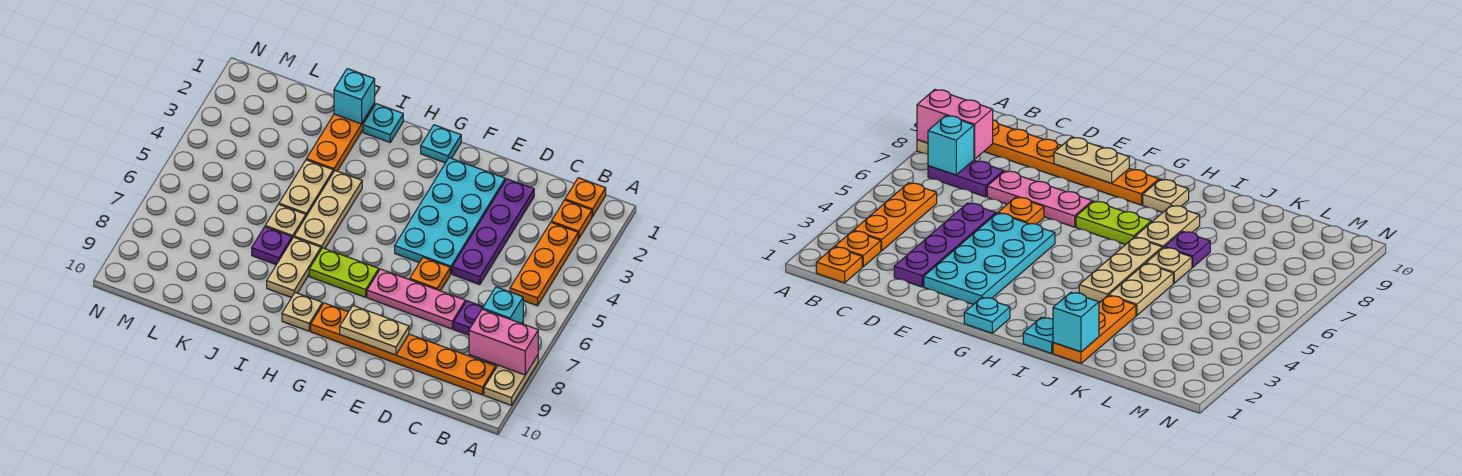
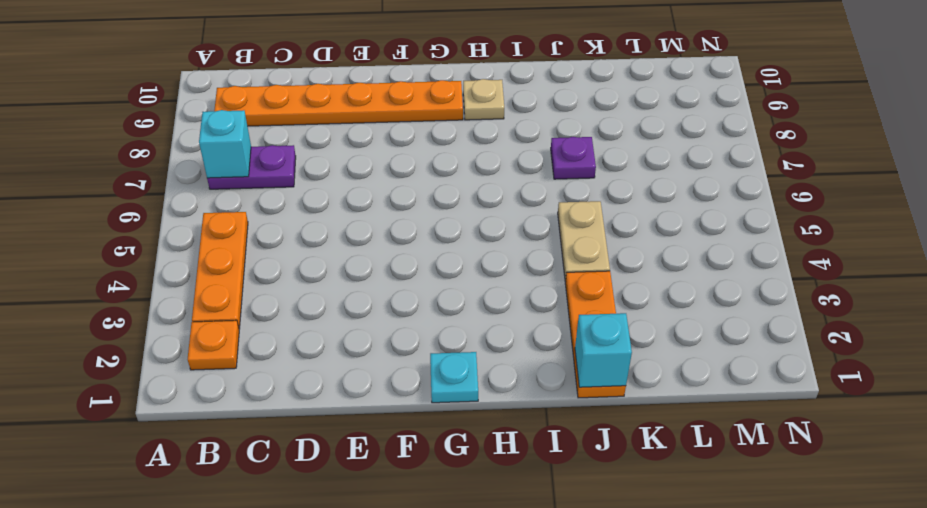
none -> tan plate A8:A9 level 1
none -> orange plate B1 level 1
none -> purple plate D2:D5 level 1

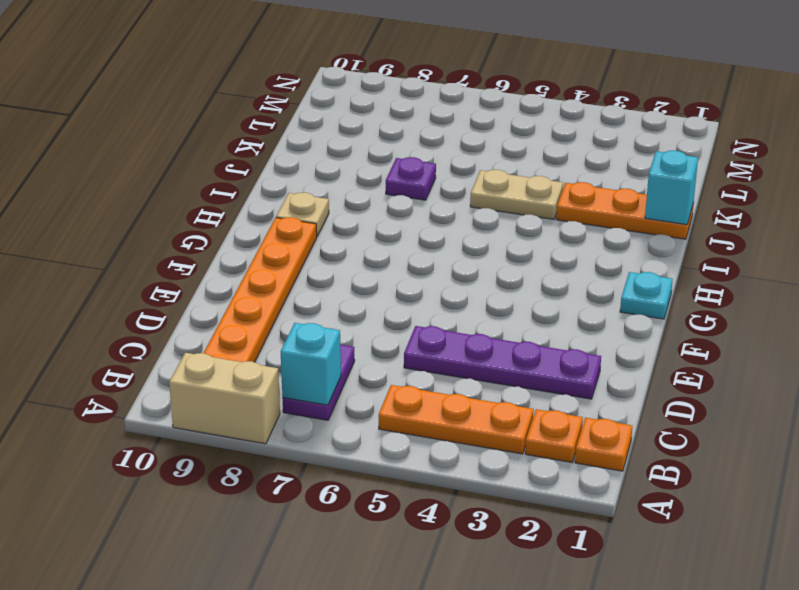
tan brick A8:A9 level 1 -> tan plate A8:A9 level 1
none -> pink plate D7:F7 level 1
none -> cyan plate E2:F5 level 1
none -> orange plate E6 level 1

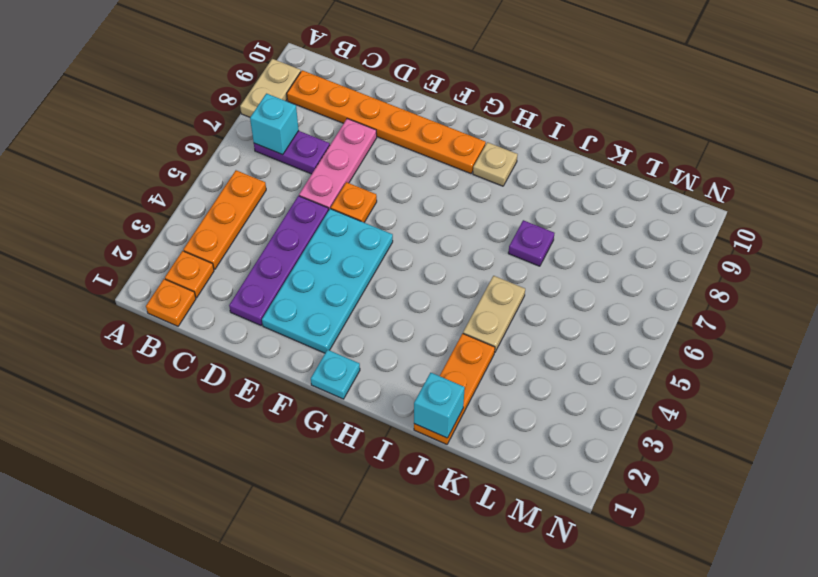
pink plate D6:D8 level 1 -> pink plate D7:F7 level 1
none -> lime plate G7:H7 level 1
none -> cyan plate I1 level 1
none -> tan plate I4:I6 level 1

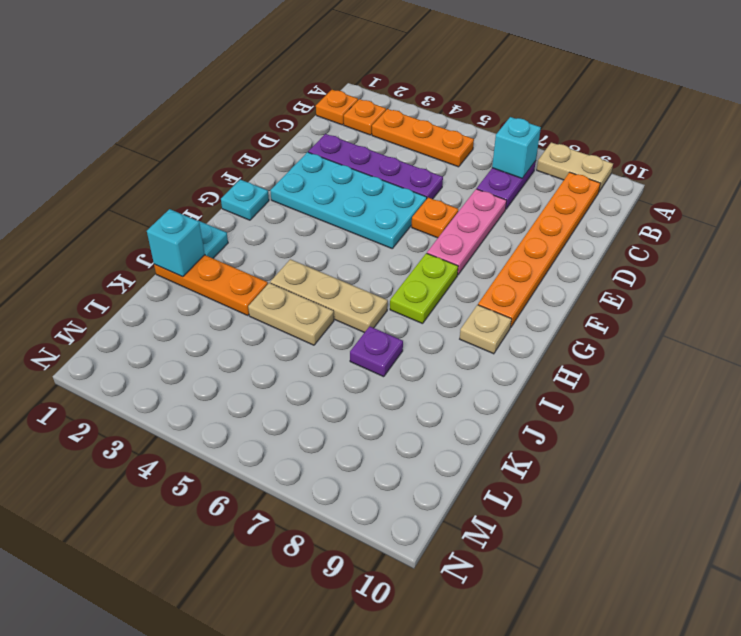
none -> tan plate I7:I8 level 1
none -> tan plate J6 level 1
none -> pink brick A8:B8 level 2

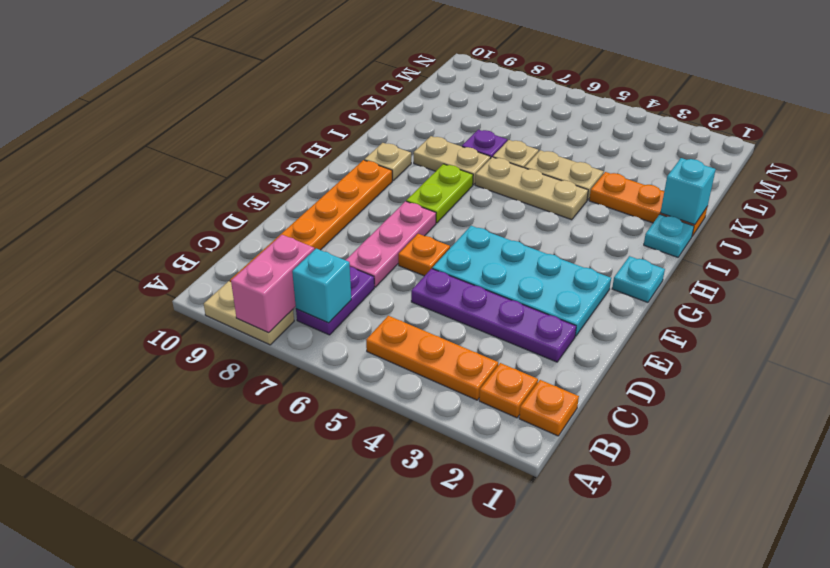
none -> tan plate E9:F9 level 2

